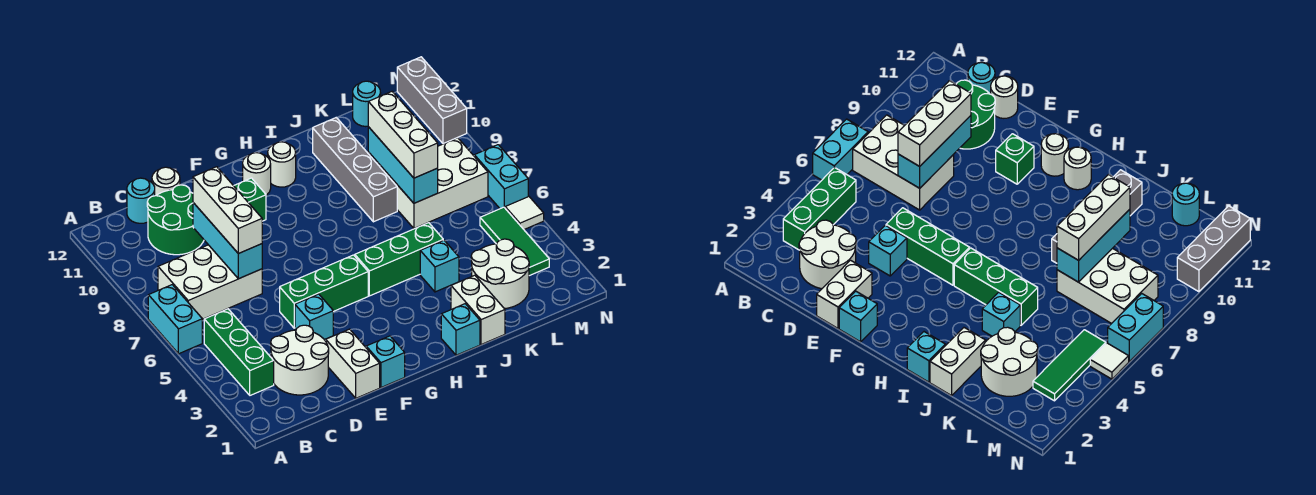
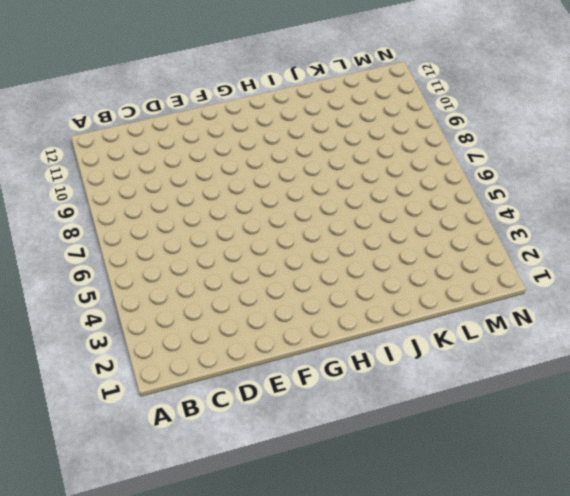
none -> cyan brick A6:A7 level 1
none -> green brick B3:B5 level 1
none -> white brick B7:D8 level 1
none -> white round brick C2:D3 level 1

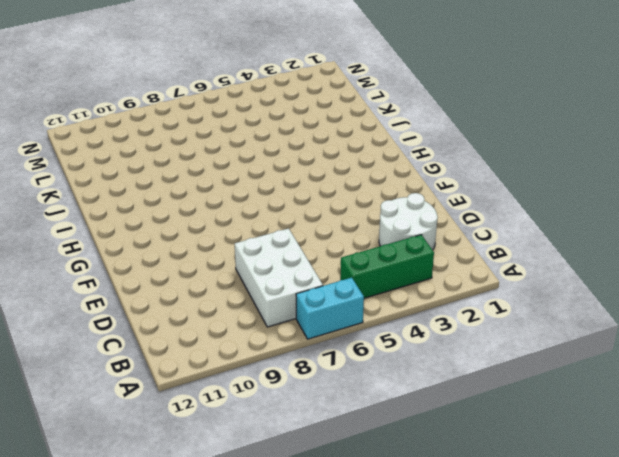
none -> green round brick C10:D11 level 1
none -> cyan round brick C12 level 1
none -> white round brick D12 level 1
none -> white brick E1:E2 level 1

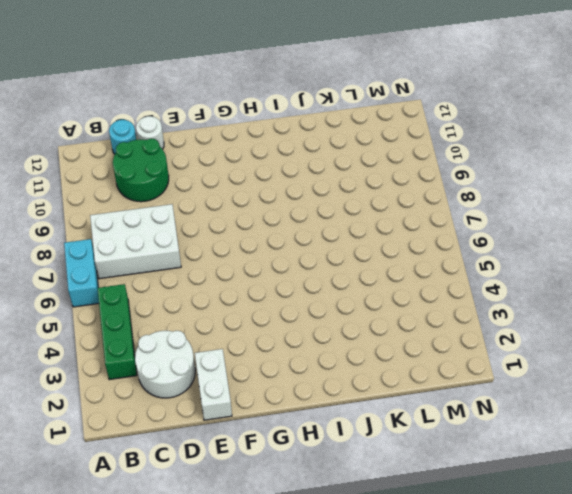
none -> cyan brick E4 level 1
none -> green brick E5:G5 level 1
none -> cyan brick F1 level 1
none -> green brick F10 level 1

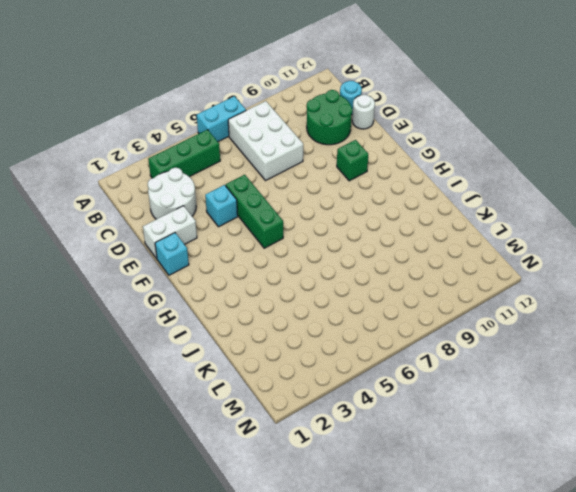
none -> white round brick G11 level 1
none -> green brick H5:J5 level 1
none -> white round brick H11 level 1
none -> cyan brick I1 level 1

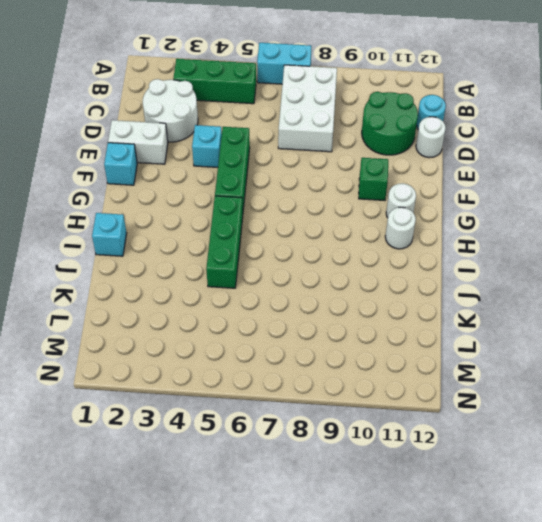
none -> white brick J1:J2 level 1
none -> cyan brick J4 level 1
none -> grey brick J8:J11 level 1
none -> white round brick K2:L3 level 1

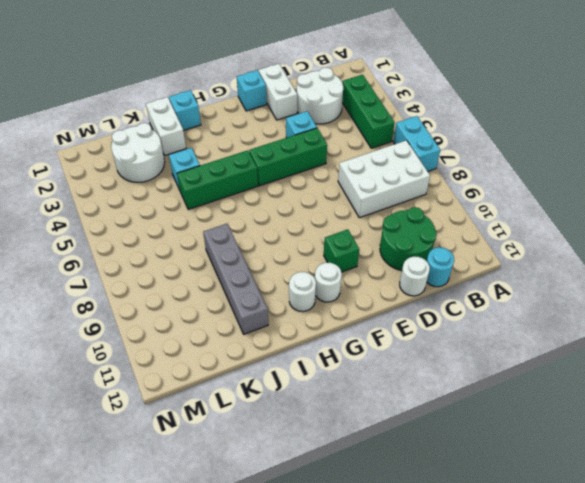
none -> white brick K7:M8 level 1
none -> cyan round brick L12 level 1
none -> green tile M3:M5 level 1
none -> white tile N5 level 1

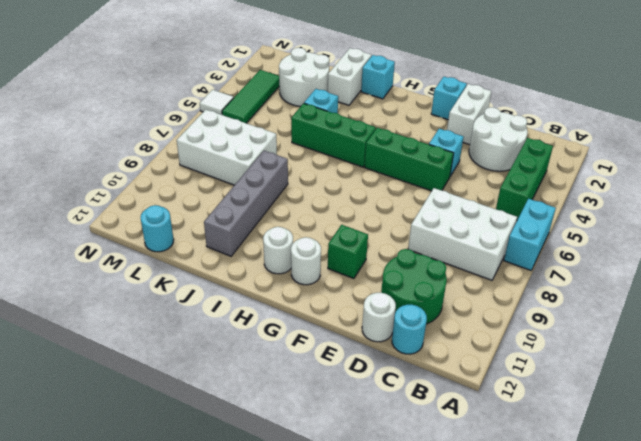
none -> cyan brick N6:N7 level 1
none -> grey brick N10:N12 level 1
none -> cyan brick D7:D9 level 2
none -> cyan brick K7:K9 level 2

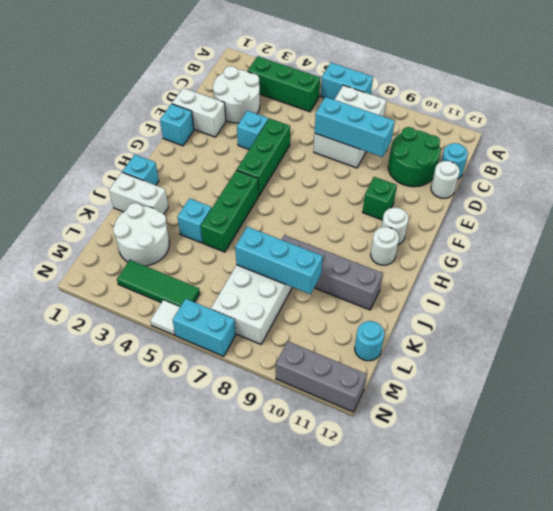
none -> white brick D7:D9 level 3
none -> white brick K7:K9 level 3

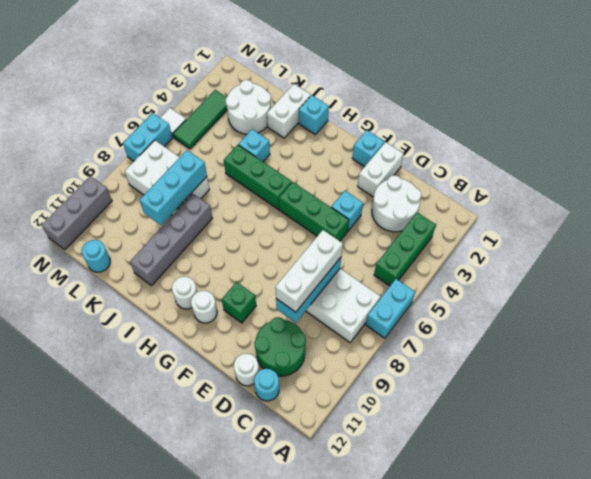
none -> white brick K7:K9 level 3

